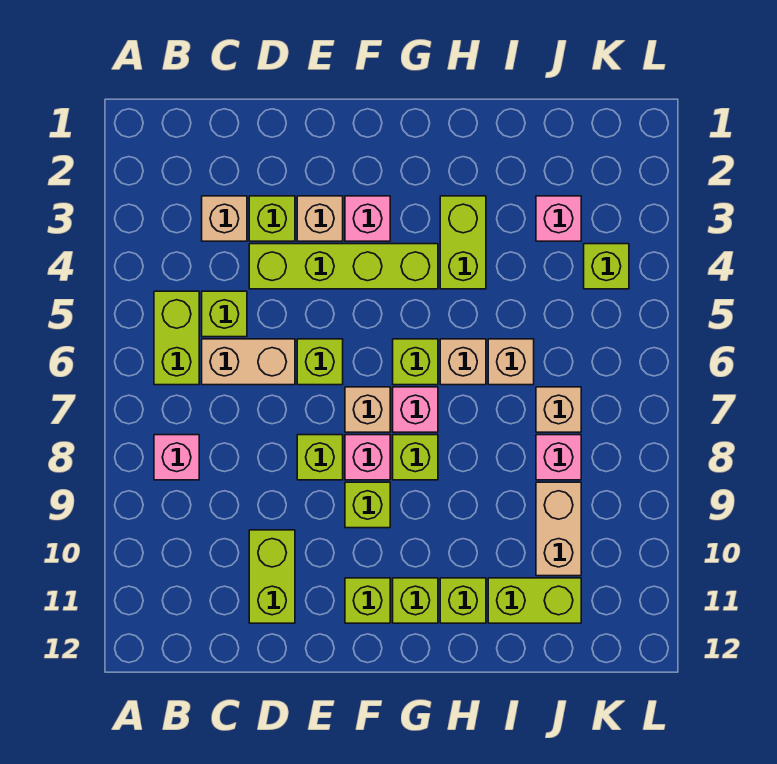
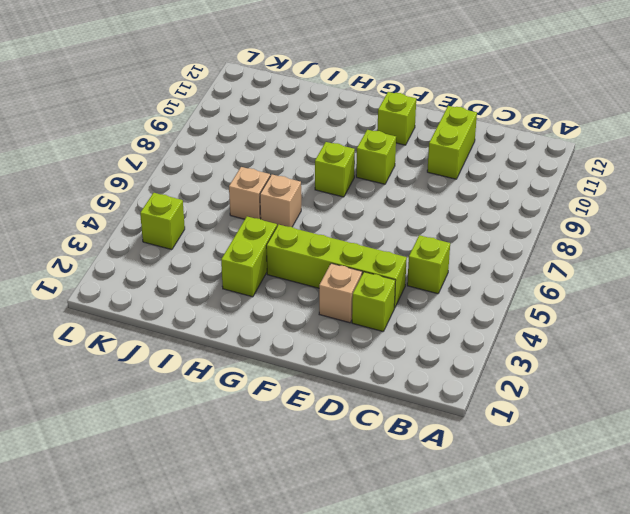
none -> lime brick B5:B6 level 1
none -> pink brick B8 level 1
none -> tan brick C3 level 1
none -> tan brick C6:D6 level 1

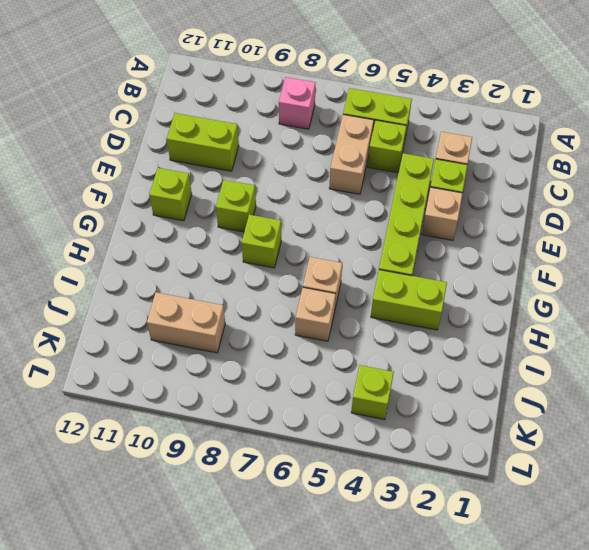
none -> lime brick E6 level 1
none -> lime brick E8 level 1
none -> pink brick F3 level 1
none -> tan brick F7 level 1

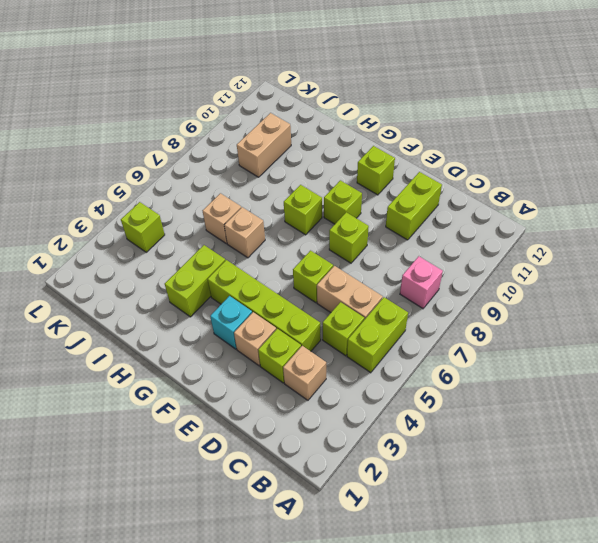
cyan brick F3 level 1 -> pink brick F3 level 1
none -> tan brick F7 level 1
none -> pink brick F8 level 1
none -> lime brick G6 level 1
none -> pink brick G7 level 1

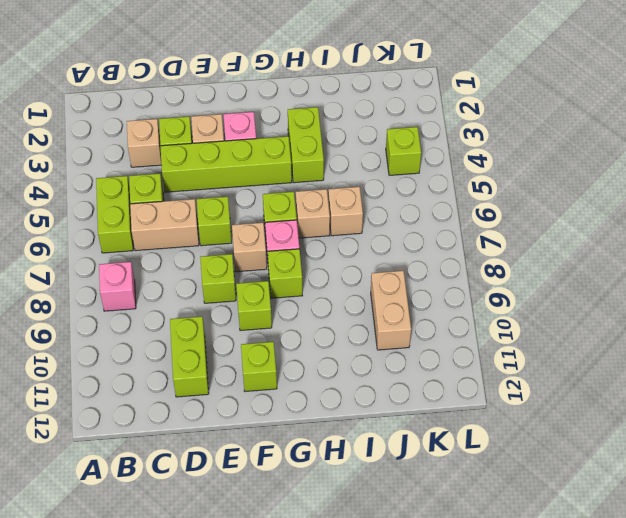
none -> pink brick F8 level 1
none -> lime brick G11 level 1
none -> lime brick H11 level 1
none -> lime brick I11:J11 level 1

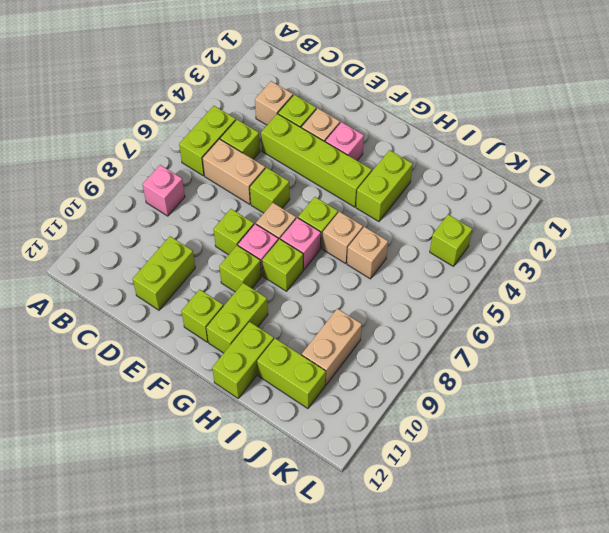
lime brick G10:G11 level 1 -> lime brick G11 level 1
lime brick H11:H12 level 1 -> lime brick H11 level 1
none -> pink brick J3 level 1
none -> tan brick J7 level 1
none -> pink brick J8 level 1

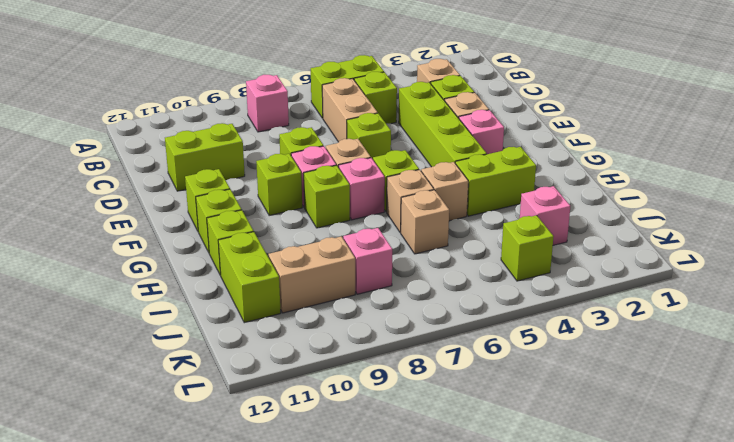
tan brick H5 level 1 -> tan brick J7 level 1

